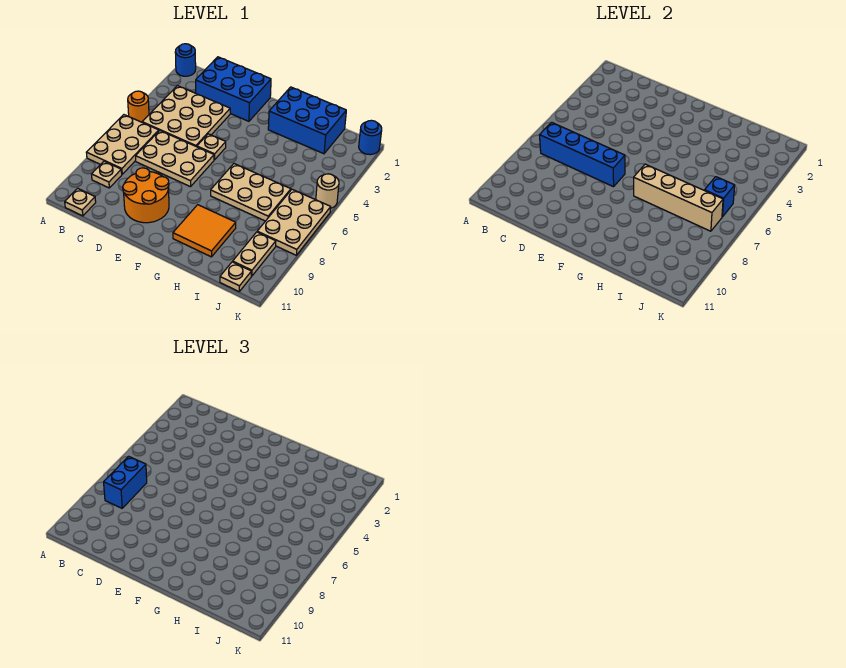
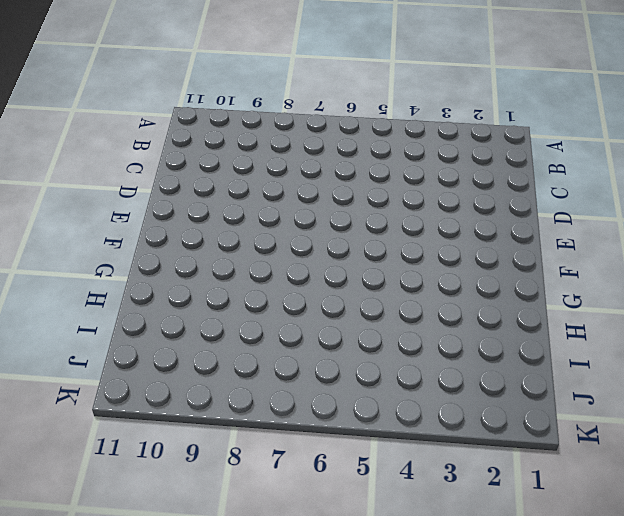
none -> blue round brick A1 level 1
none -> orange round brick A5 level 1
none -> tan plate A6:B8 level 1

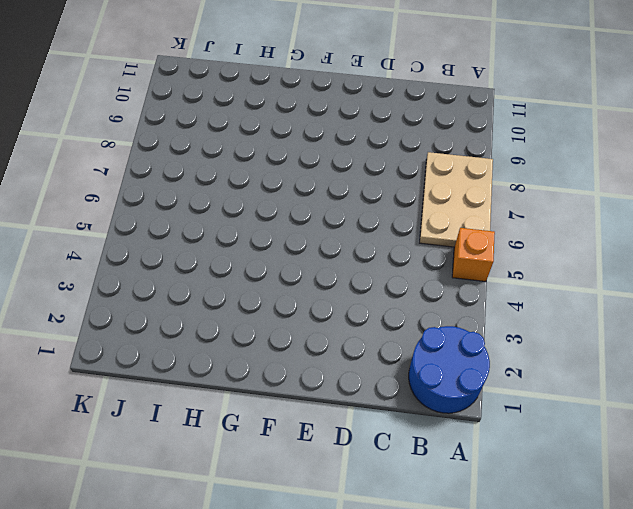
blue round brick A1:B2 level 1 -> blue round brick A1 level 1
orange brick A5 level 1 -> orange round brick A5 level 1
none -> tan plate B3:D5 level 1
none -> tan plate B9 level 1
none -> tan plate B11 level 1

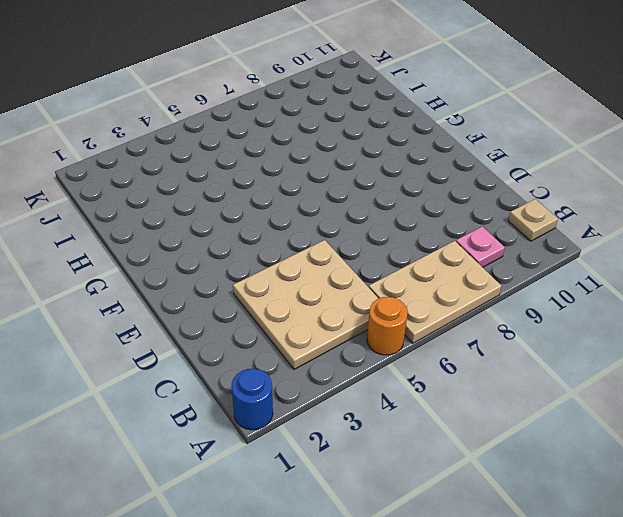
pink plate B9 level 1 -> tan plate B9 level 1
none -> blue brick C1:E2 level 1
none -> tan plate C6:E7 level 1
none -> orange round brick D9:E10 level 1

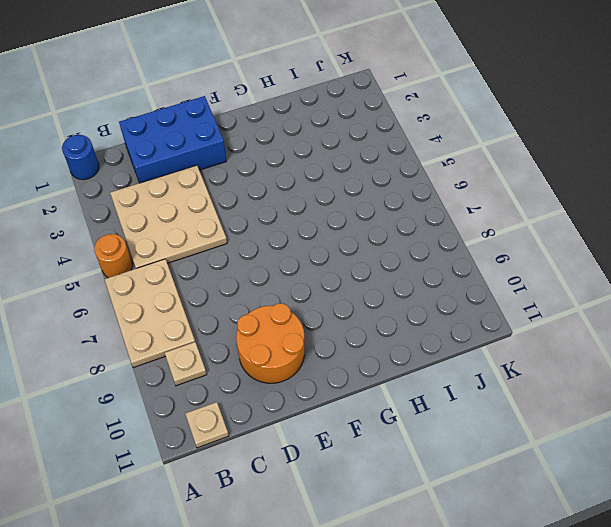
none -> tan plate C6:E7 level 1
none -> tan plate E5 level 1
none -> blue brick G1:I2 level 1

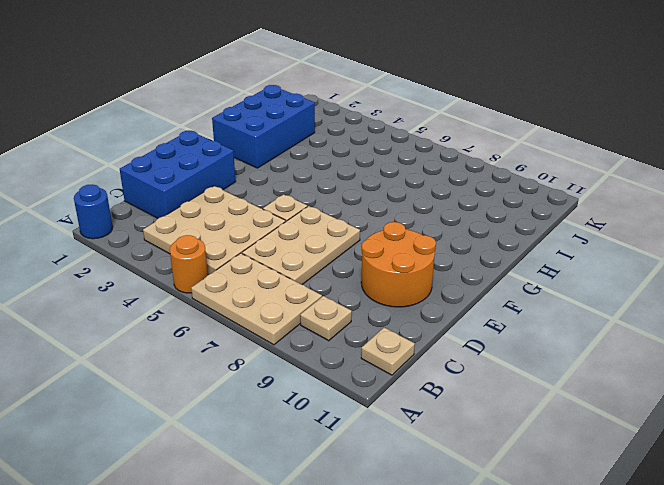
none -> tan plate G6:I7 level 1
none -> orange tile G9:H10 level 1
none -> tan plate J6:K8 level 1

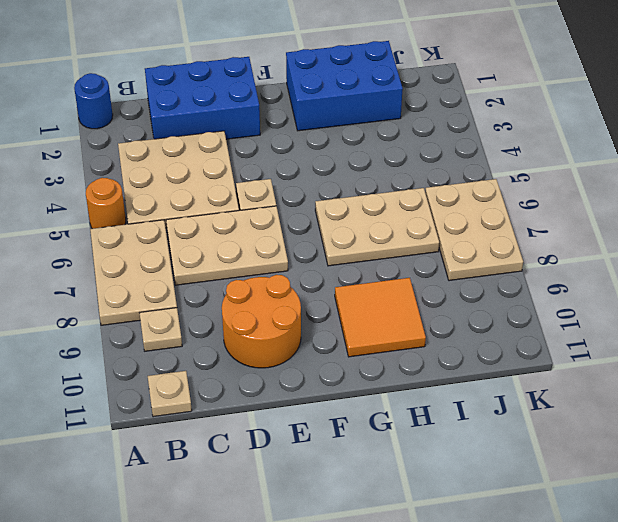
none -> tan plate J9:J10 level 1
none -> tan plate J11 level 1
none -> blue round brick K1 level 1

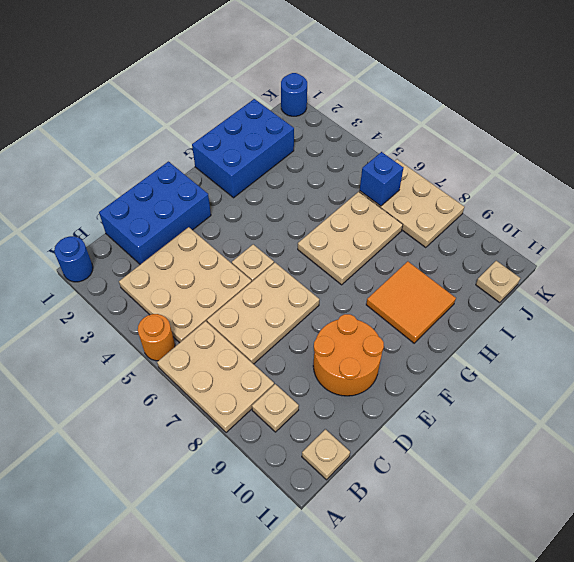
none -> tan plate J9:J10 level 1
none -> tan round brick K5 level 1
none -> blue brick B7:E7 level 2

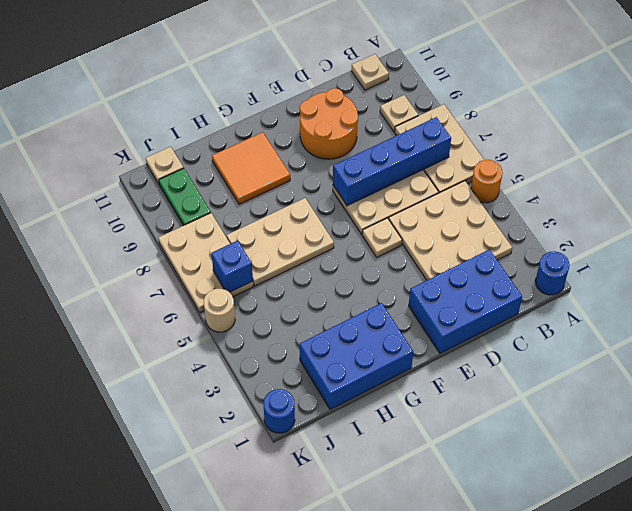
green plate J9:J10 level 1 -> tan plate J9:J10 level 1
none -> tan brick G7:J7 level 2
none -> blue brick B7:B8 level 3

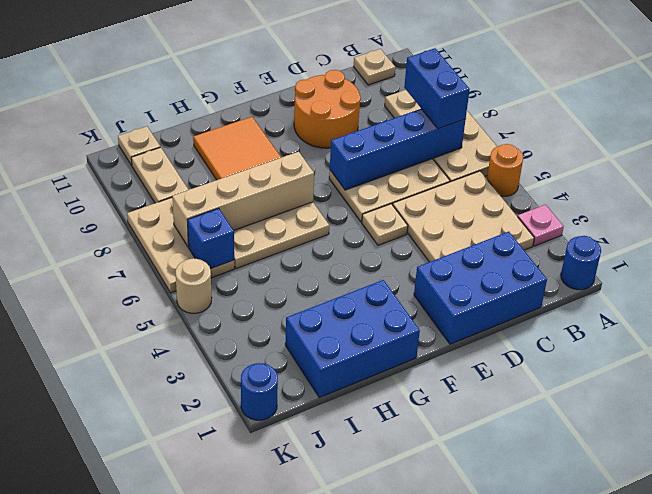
pink plate A3 level 1 -> none

